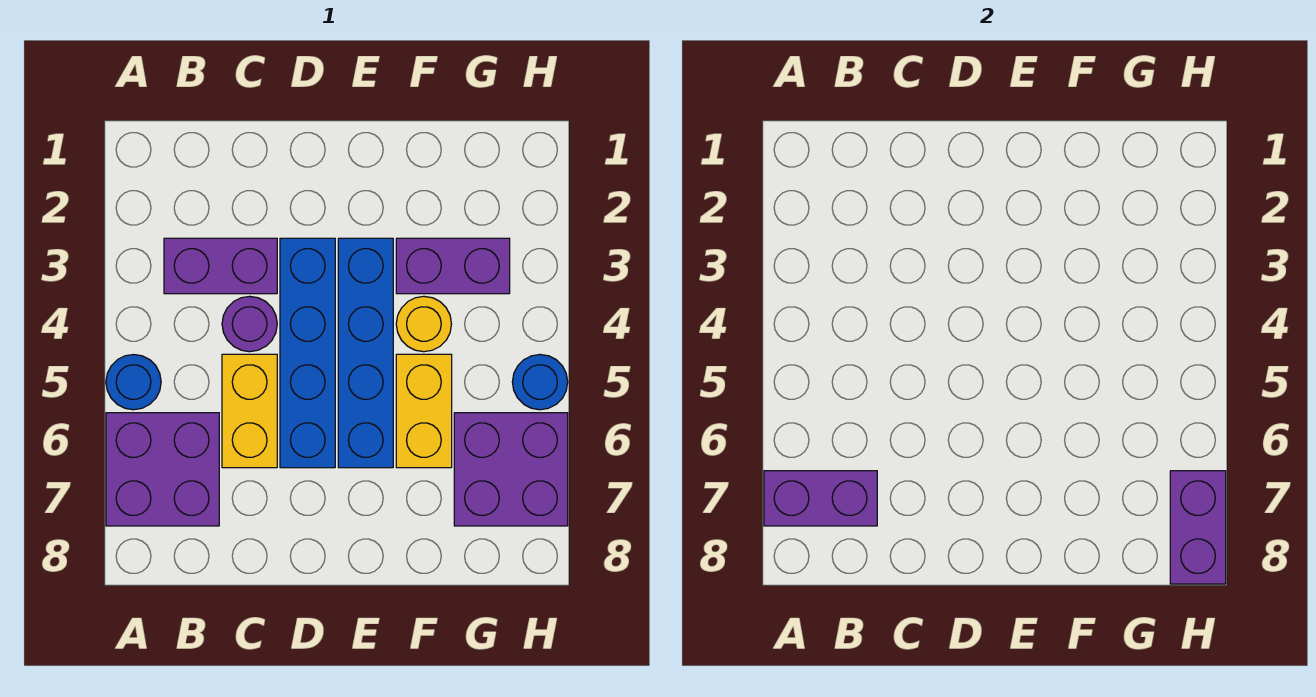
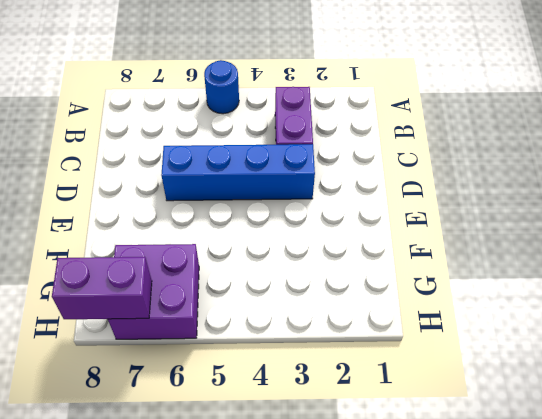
none -> purple brick A6:B7 level 1
none -> purple round brick C4 level 1
none -> yellow brick C5:C6 level 1

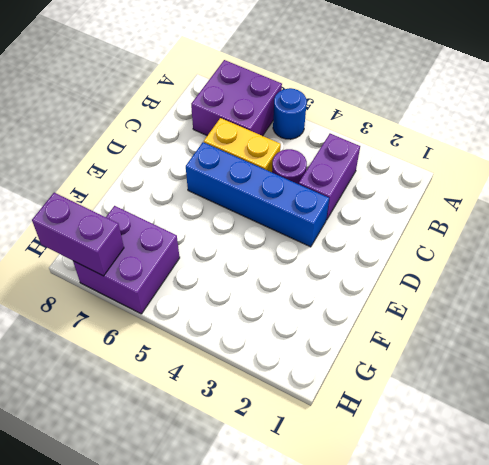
none -> blue brick E3:E6 level 1
none -> purple brick F3:G3 level 1
none -> yellow round brick F4 level 1

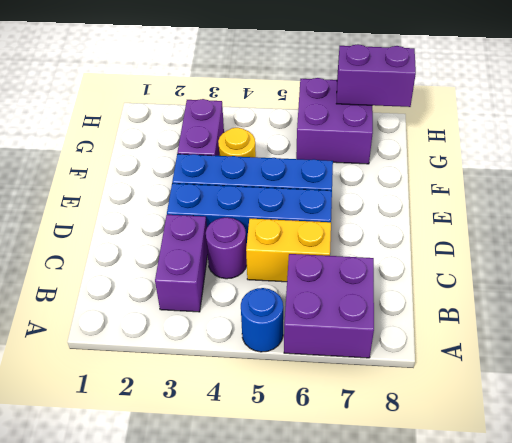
none -> yellow brick F5:F6 level 1
none -> blue round brick H5 level 1
none -> purple brick A7:B7 level 2

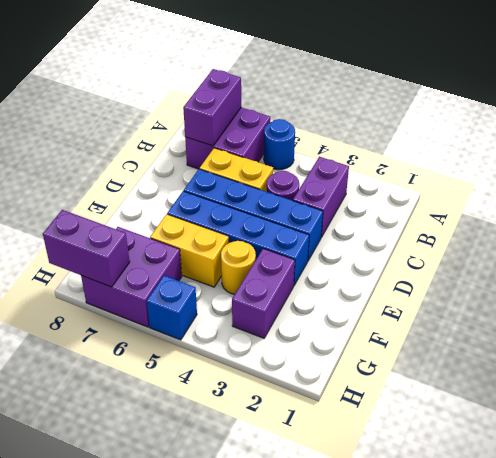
blue brick H5 level 1 -> blue round brick H5 level 1

